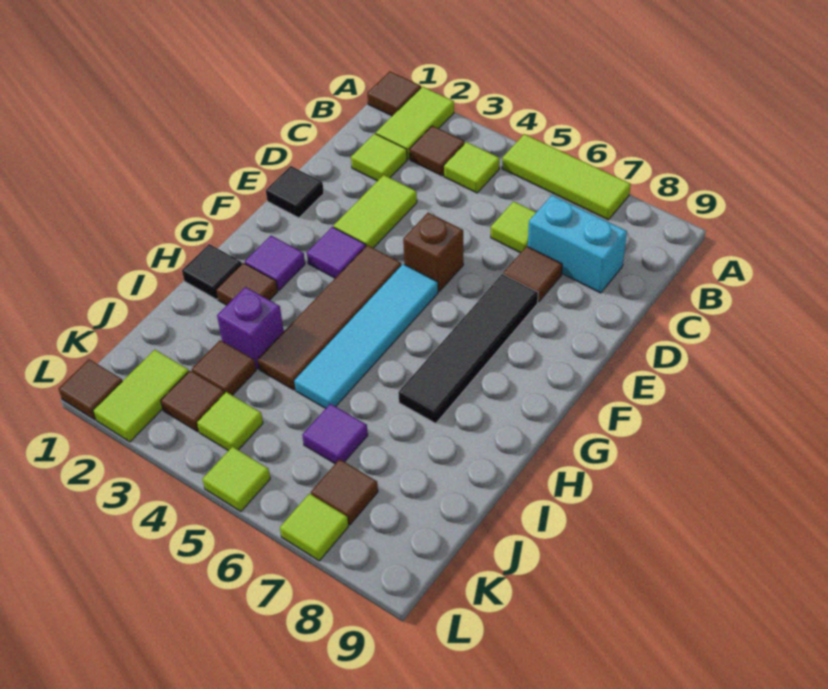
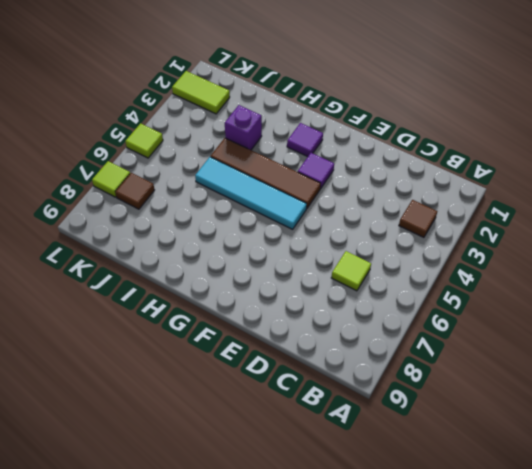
none -> brown tile A1 level 1
none -> lime tile A2:B2 level 1
none -> lime tile A5:A7 level 1

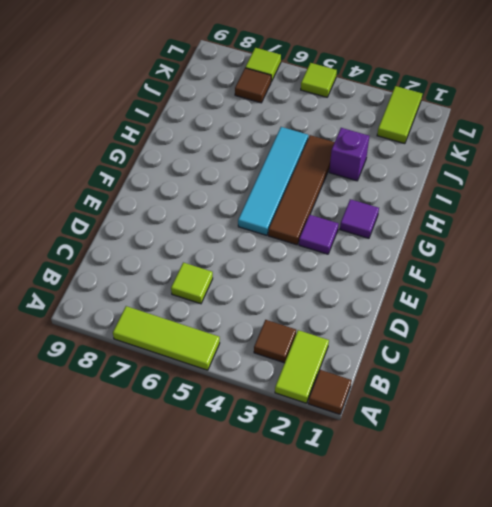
none -> lime tile B4 level 1
none -> lime tile C2 level 1
none -> cyan brick C7:C8 level 1

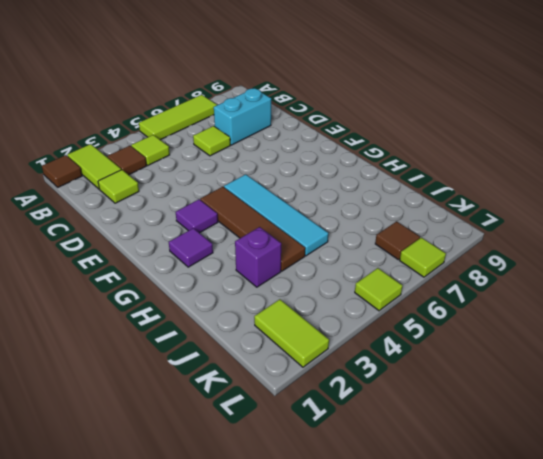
none -> lime tile D3:E3 level 1
none -> brown tile D7 level 1
none -> black tile E1 level 1

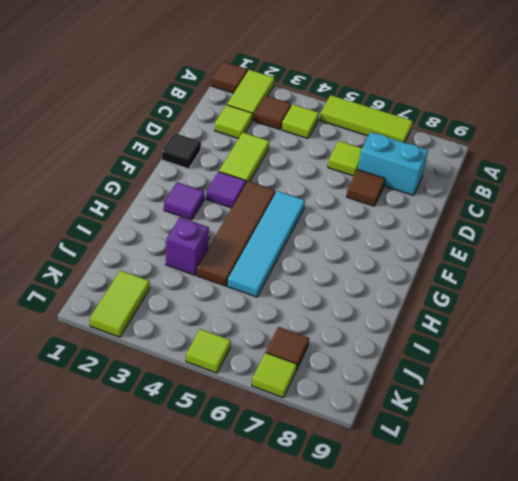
none -> brown brick E5 level 1
none -> black tile E7:H7 level 1
none -> black tile H1 level 1

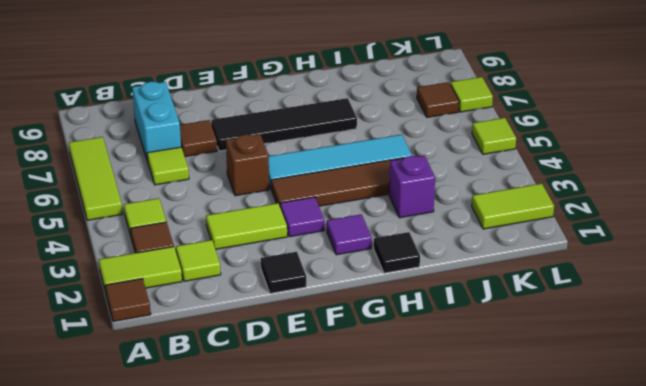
none -> brown tile H2 level 1
none -> brown tile J3 level 1
none -> purple tile J6 level 1

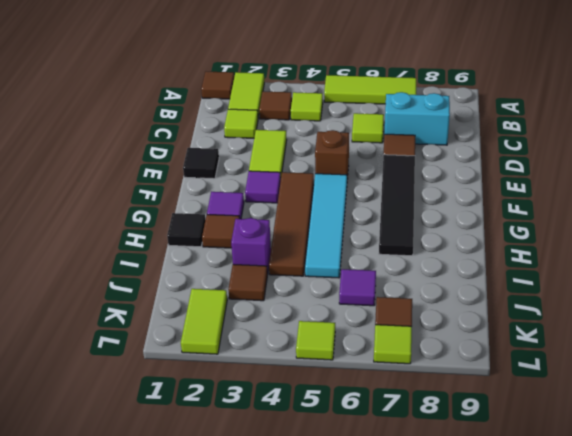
none -> brown tile K3 level 1
none -> lime tile K4 level 1
none -> brown tile L1 level 1

